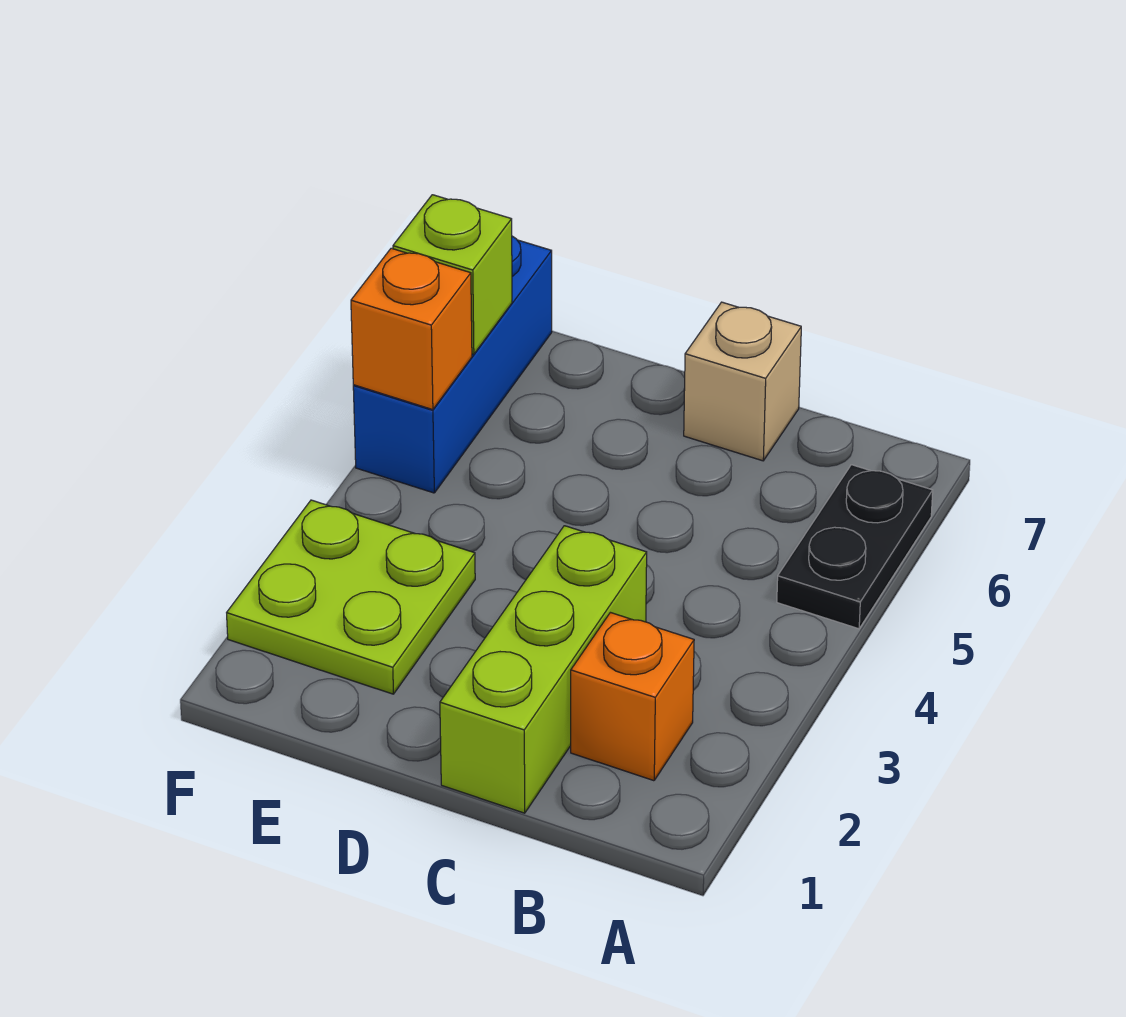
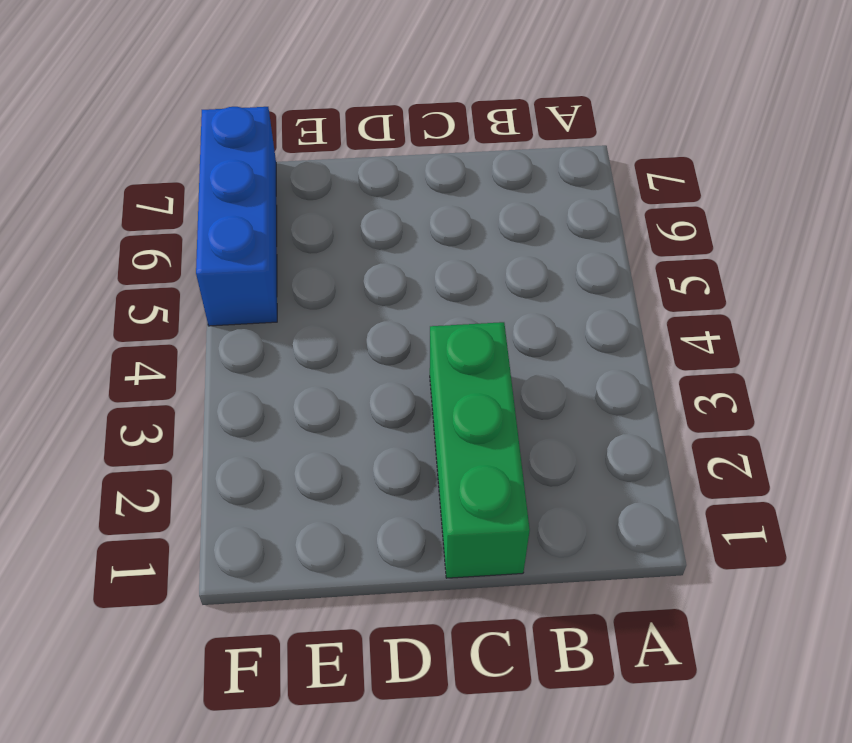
green brick C1:C3 level 1 -> lime brick C1:C3 level 1
none -> black plate A5:A6 level 1
none -> orange brick B2 level 1

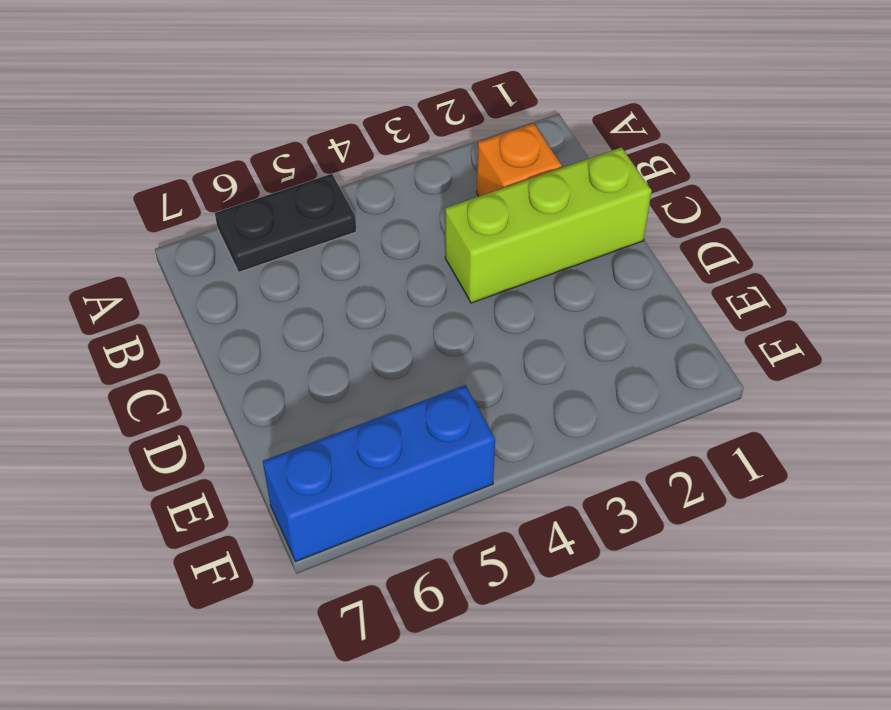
none -> tan brick C7 level 1
none -> lime plate E2:F3 level 1

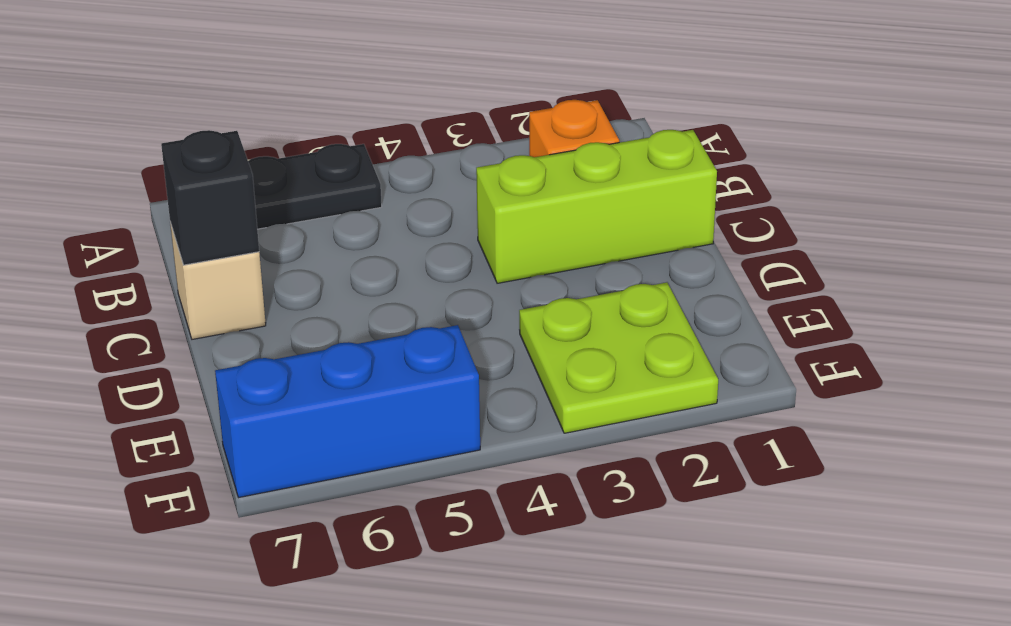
black brick C7 level 2 -> none
none -> orange brick F5 level 2
none -> lime brick F6 level 2

